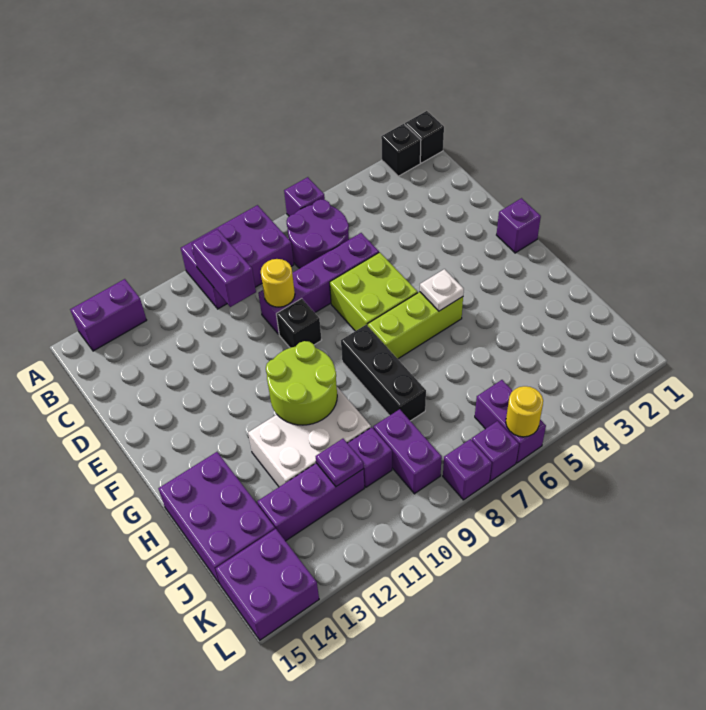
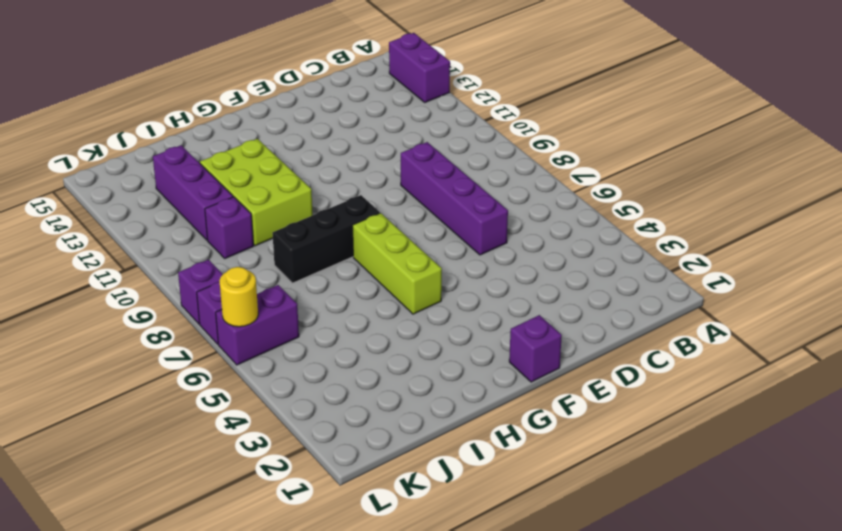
lime brick H10:I12 level 1 -> white brick H10:I12 level 1
none -> black brick A1 level 1
none -> black brick A2 level 1
none -> purple brick A6 level 1

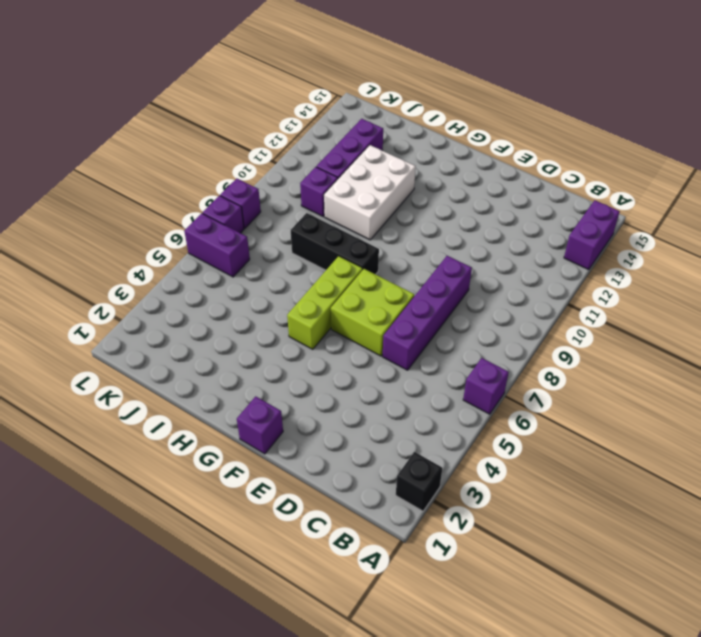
none -> black brick A1 level 1
none -> purple brick A8:B10 level 1
none -> purple round brick B6:C7 level 1

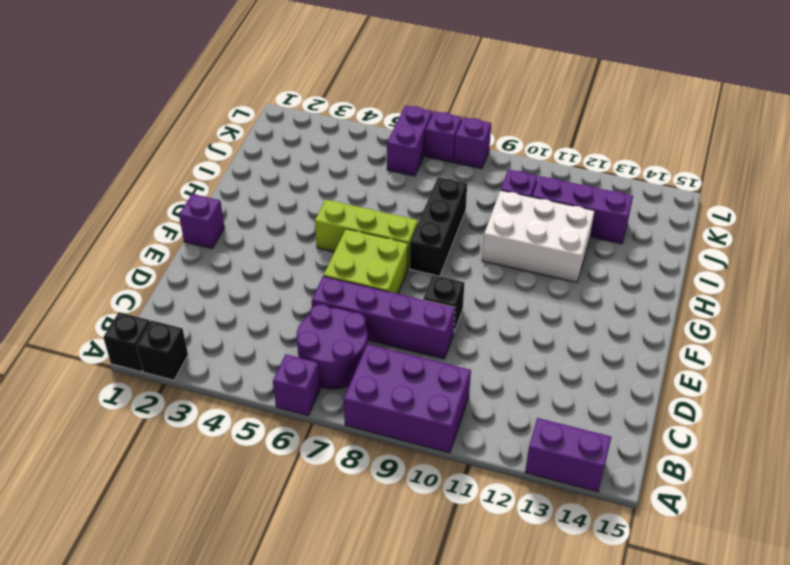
none -> purple brick H14:J15 level 1
none -> purple brick J9:K9 level 1
none -> purple brick K14:L15 level 1

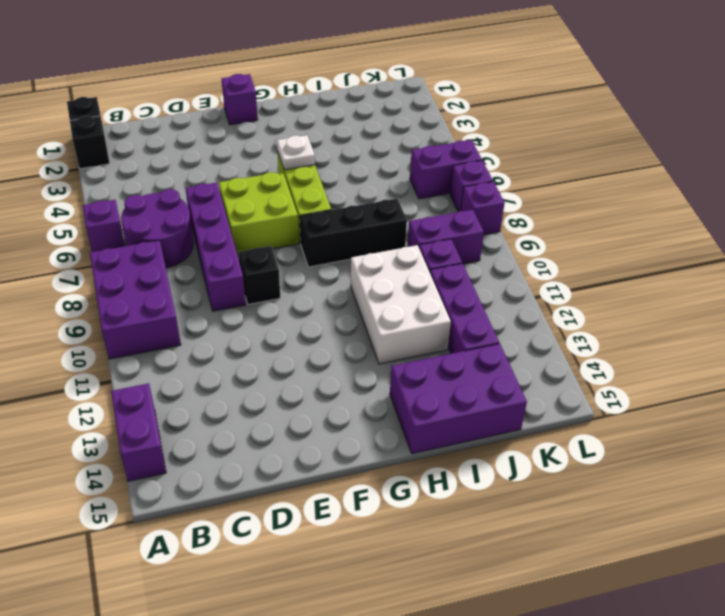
none -> purple brick K14:L15 level 1
none -> purple brick B10:C10 level 2
none -> yellow round brick D9 level 2

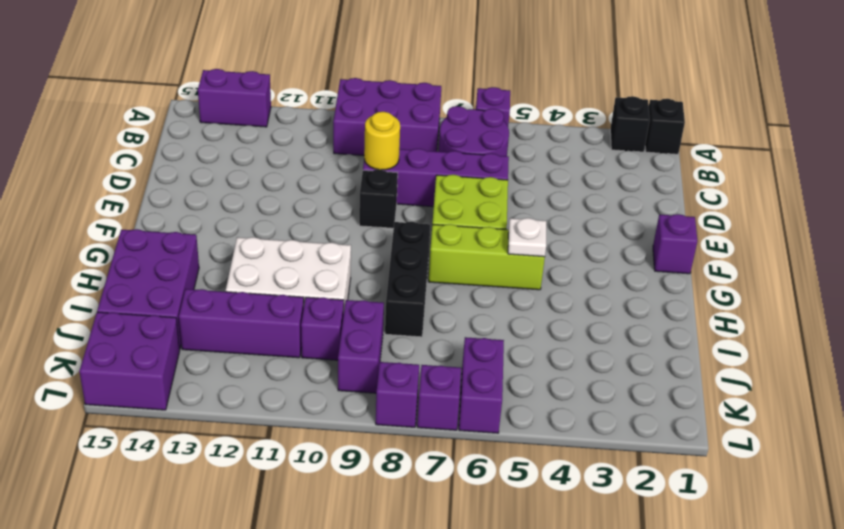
none -> purple brick B10:C10 level 2
none -> lime round brick G10:H11 level 2
none -> purple plate J11 level 2

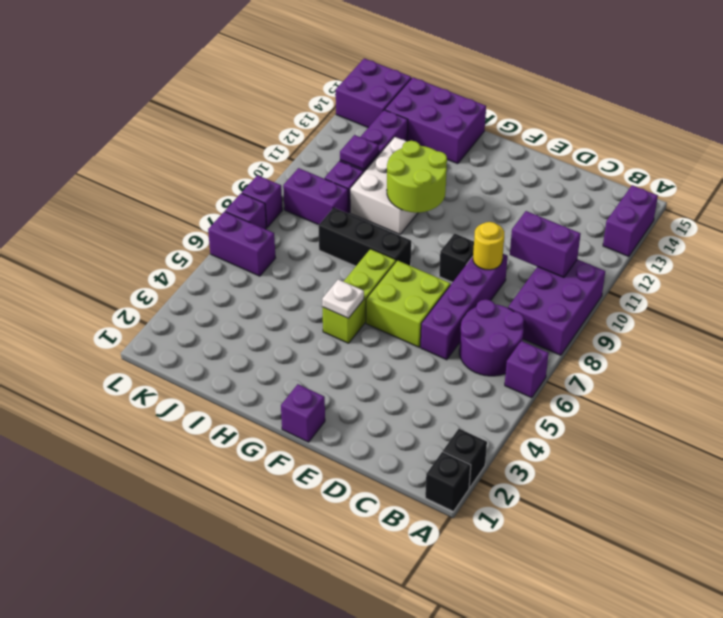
none -> yellow round brick L6 level 2

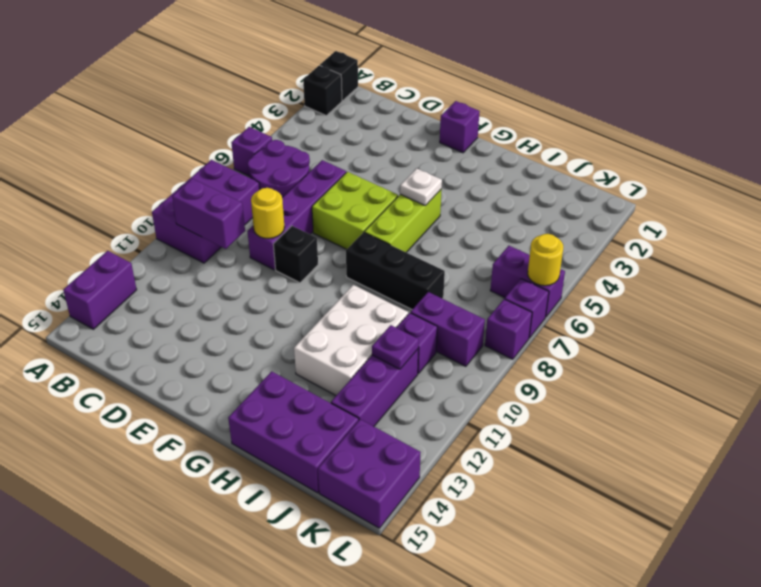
none -> lime round brick G10:H11 level 2

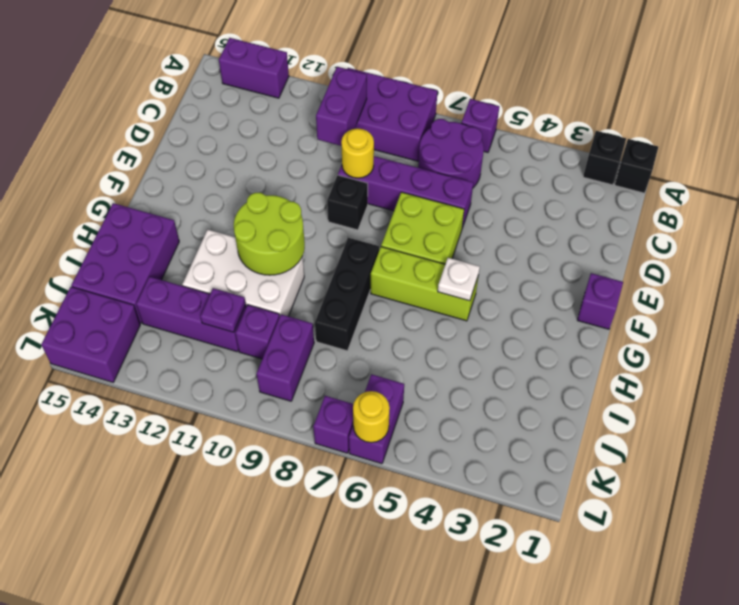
none -> purple brick L8 level 1

